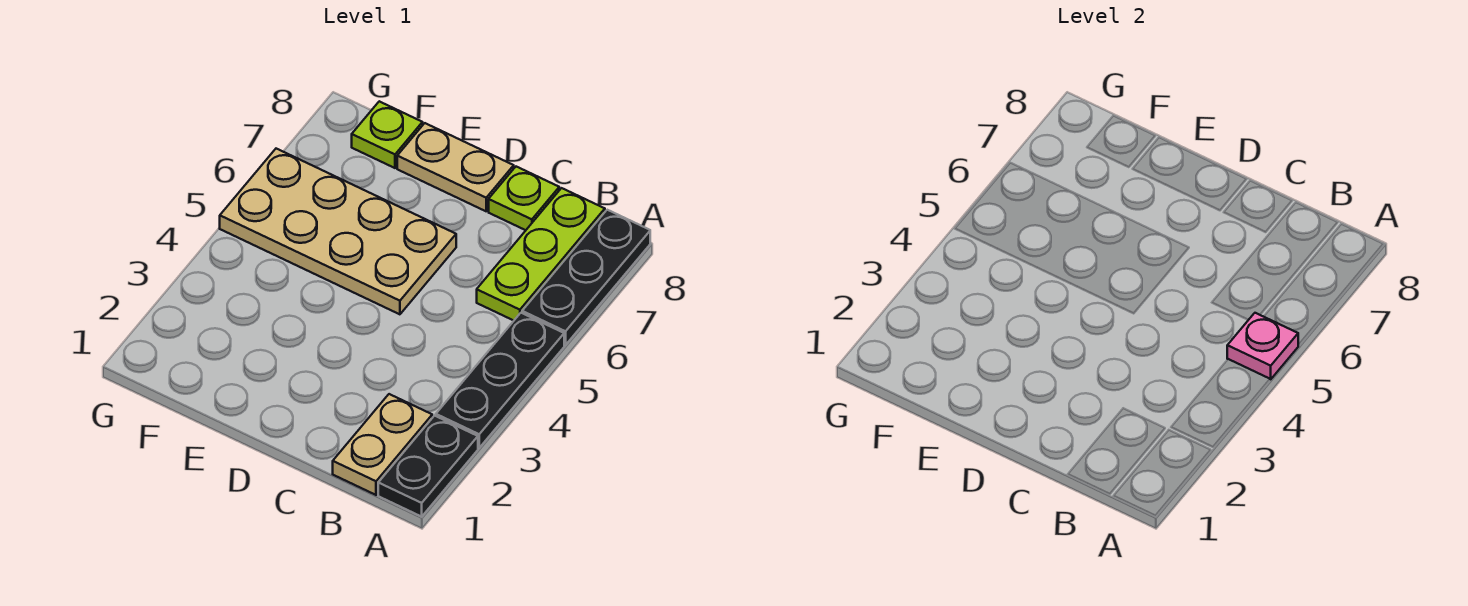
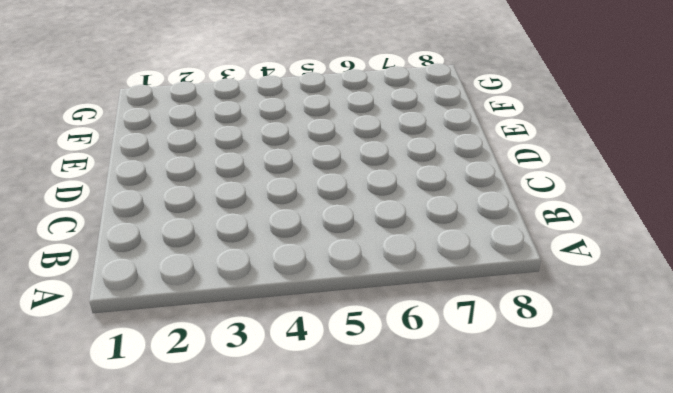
none -> black plate A1:A2 level 1
none -> black plate A3:A5 level 1

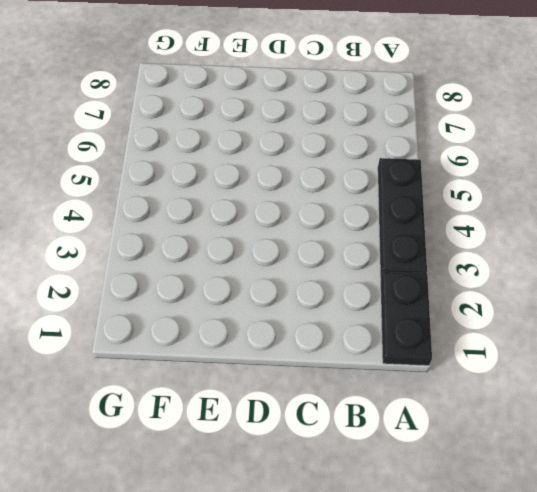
none -> black plate A6:A8 level 1
none -> tan plate B1:B2 level 1

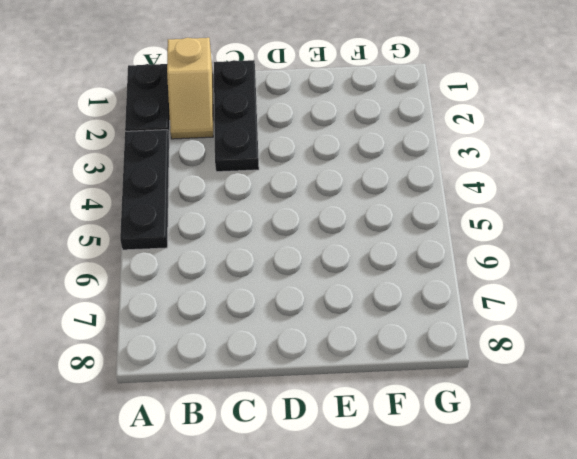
tan slope B1:B2 level 1 top 1 -> tan plate B1:B2 level 1
black plate C1:C3 level 1 -> black plate A6:A8 level 1
none -> lime plate B6:B8 level 1
none -> lime plate C8 level 1

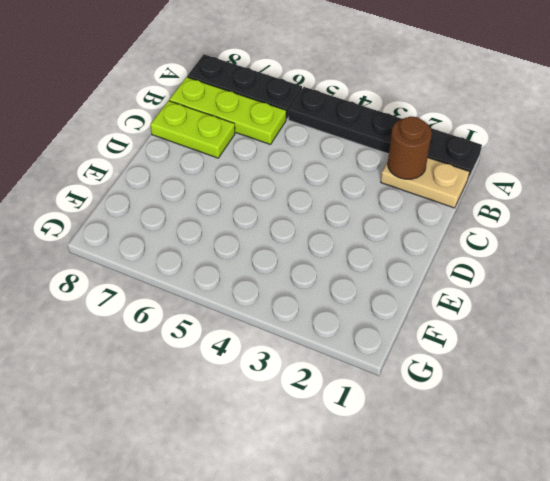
brown round brick B2 level 2 -> none
lime plate C7:C8 level 1 -> lime plate C8 level 1
none -> tan plate D5:G6 level 1
none -> tan plate D8:E8 level 1

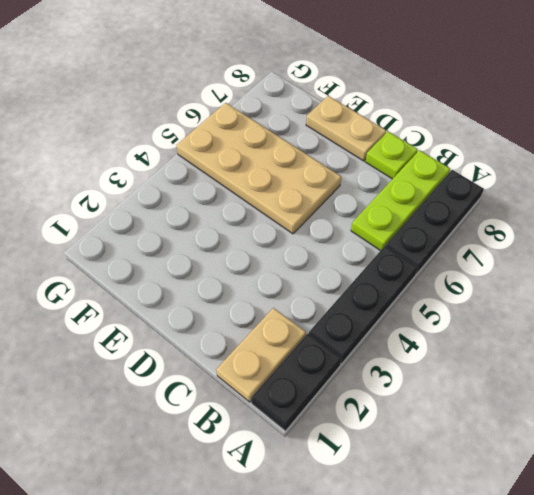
none -> lime plate F8 level 1
none -> pink plate A5 level 2

